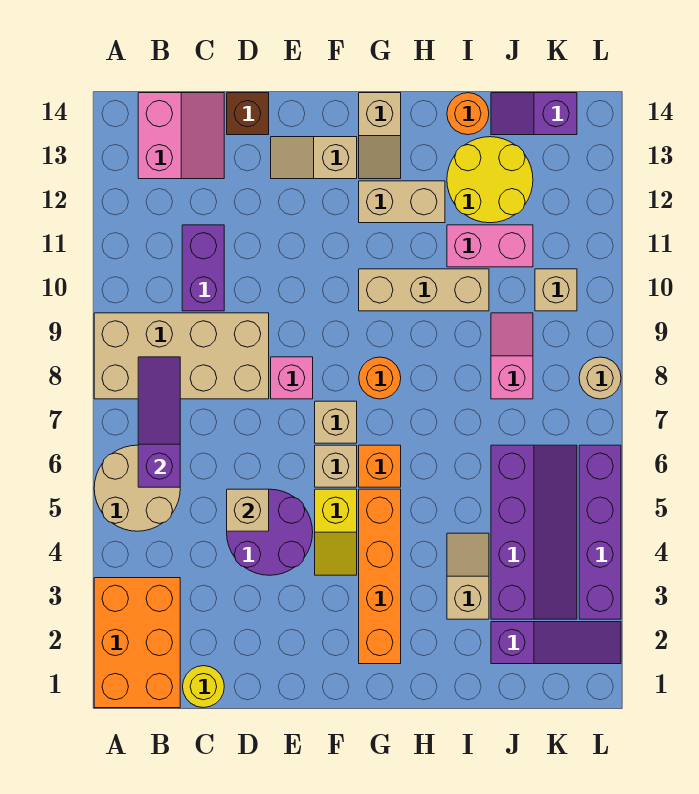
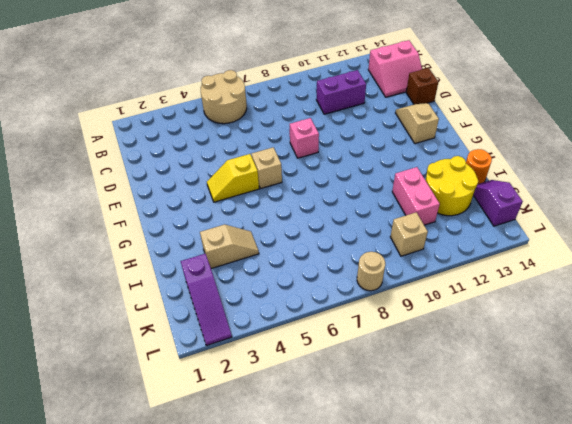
none -> orange brick A1:B3 level 1
none -> tan brick A8:D9 level 1
none -> yellow round brick C1 level 1
none -> purple round brick D4:E5 level 1

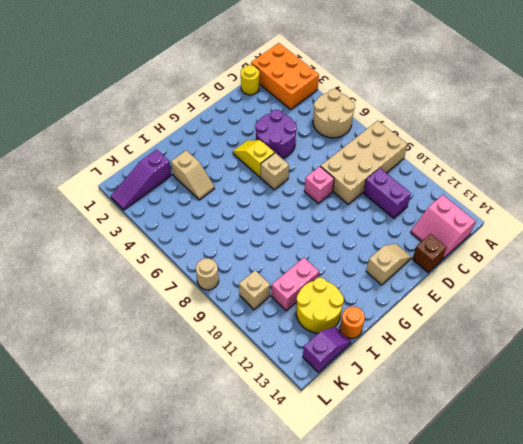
none -> tan brick F7 level 1
none -> orange brick G2:G5 level 1
none -> orange brick G6 level 1
none -> orange round brick G8 level 1

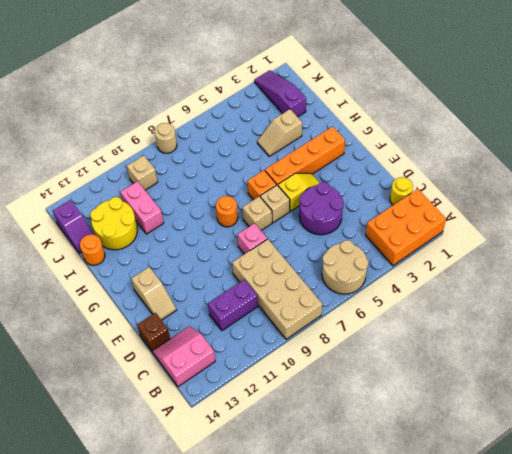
none -> tan brick G10:I10 level 1
none -> tan brick G12:H12 level 1
none -> tan slope G13:G14 level 1 top 14
none -> purple slope J3:K6 level 1 top J

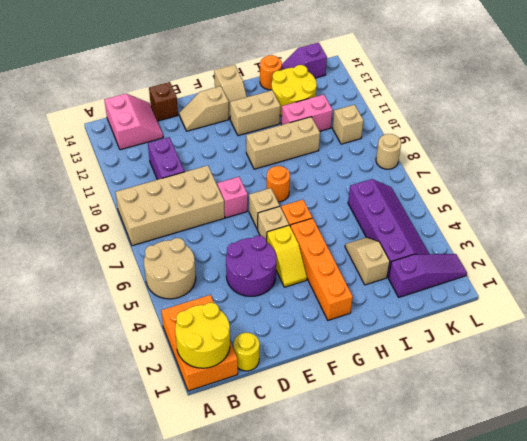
yellow round brick A1:B2 level 2 -> none
none -> pink slope J8:J9 level 1 top 8
none -> purple brick L3:L6 level 1
none -> purple slope B6:B8 level 2 top 6
none -> tan brick D5 level 2

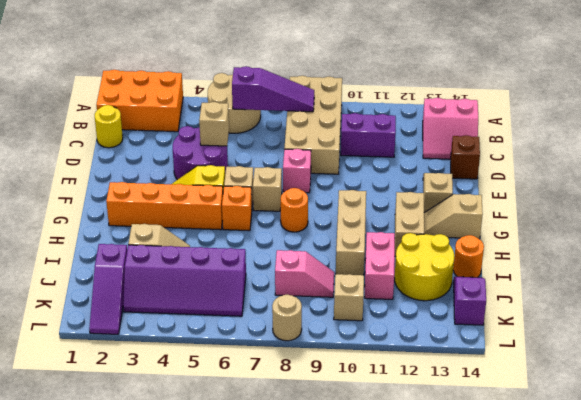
none -> purple brick L3:L6 level 1

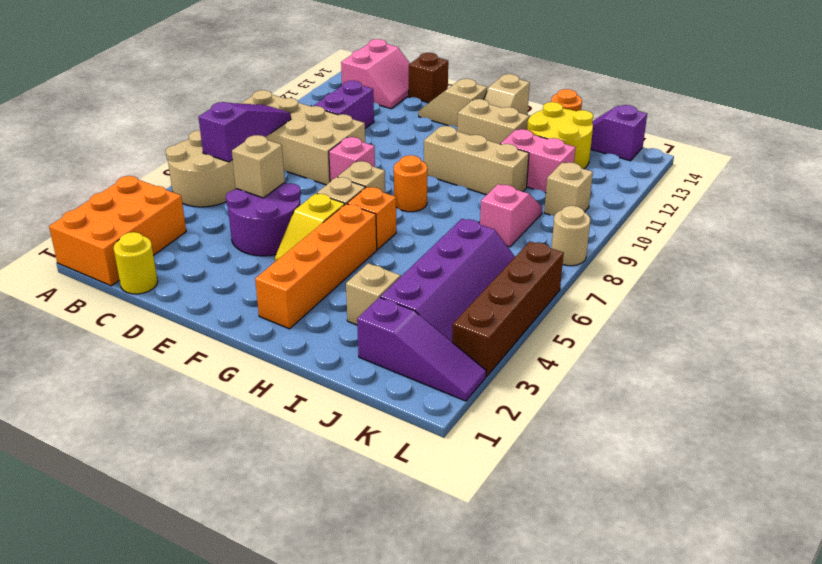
brown brick L3:L6 level 1 -> purple brick L3:L6 level 1

